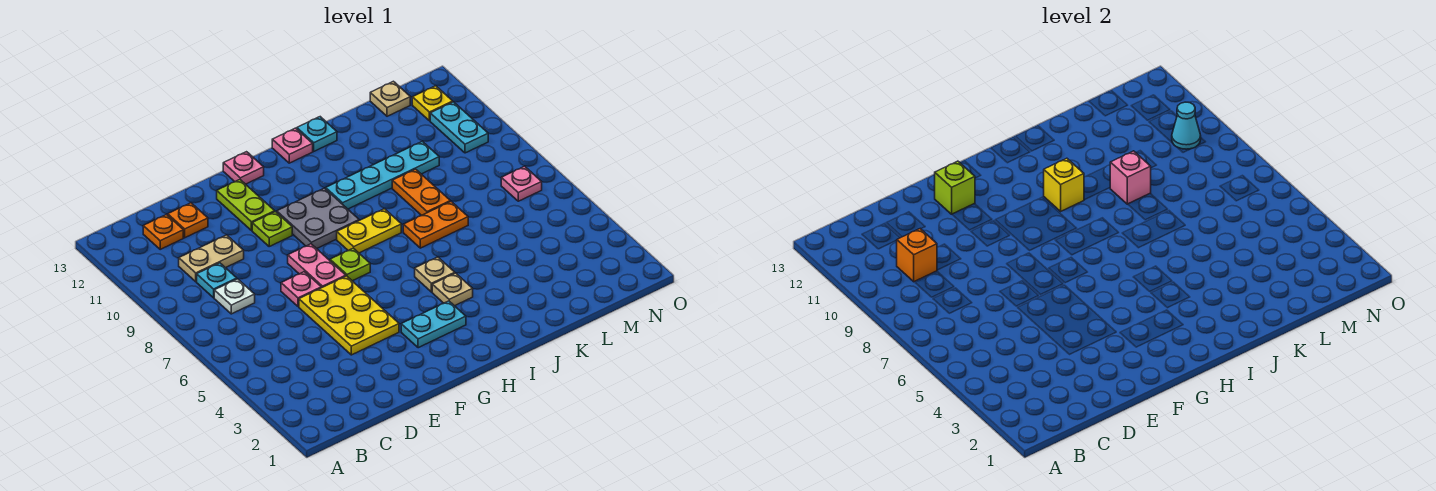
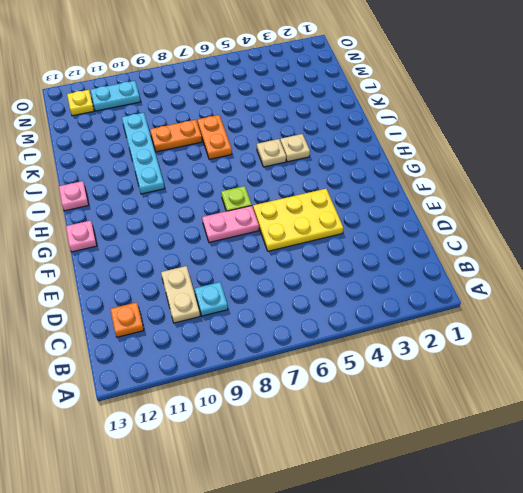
none -> white plate C8 level 1
none -> orange plate D12 level 1
none -> pink plate E7 level 1
none -> lime plate F10 level 1

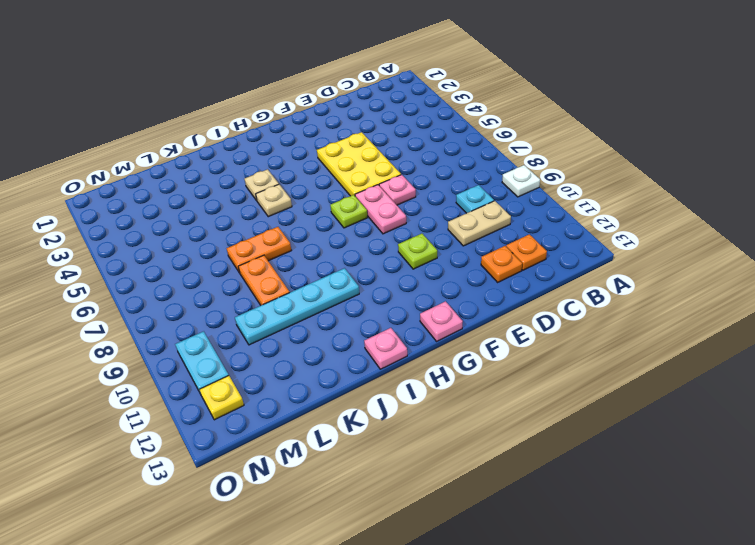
white plate A9 level 1 -> white plate C8 level 1
none -> lime plate F11:F12 level 1
none -> cyan plate G3:H3 level 1
none -> grey plate G9:H10 level 1
none -> yellow plate H8:I8 level 1

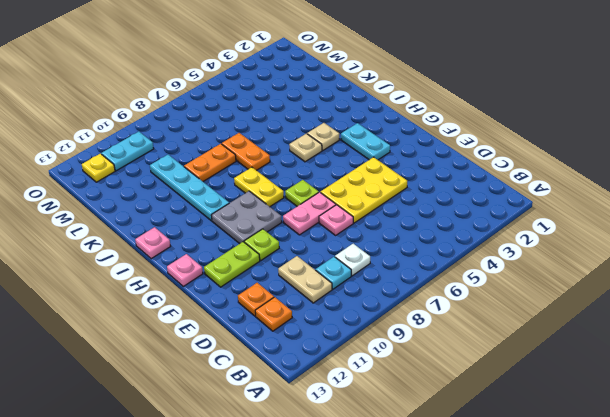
none -> cyan plate J13 level 1
none -> tan plate M13 level 1
none -> pink plate N7 level 1
none -> orange brick C10 level 2

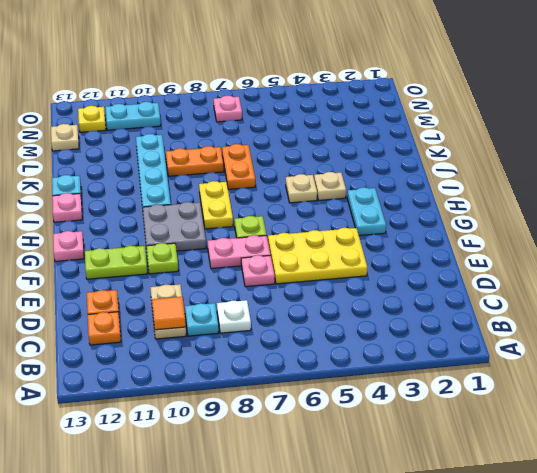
orange tile C10 level 2 -> orange brick C10 level 2
none -> lime brick F12 level 2
none -> yellow brick I10 level 2
none -> pink brick K9 level 2
none -> cyan cone N10 level 2

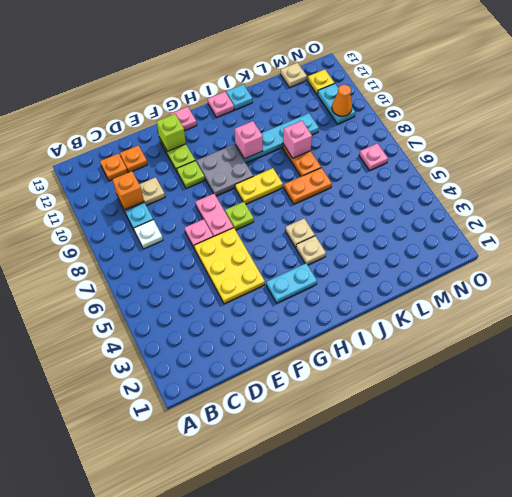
pink brick I10 level 2 -> yellow brick I10 level 2
orange cone N10 level 2 -> cyan cone N10 level 2

